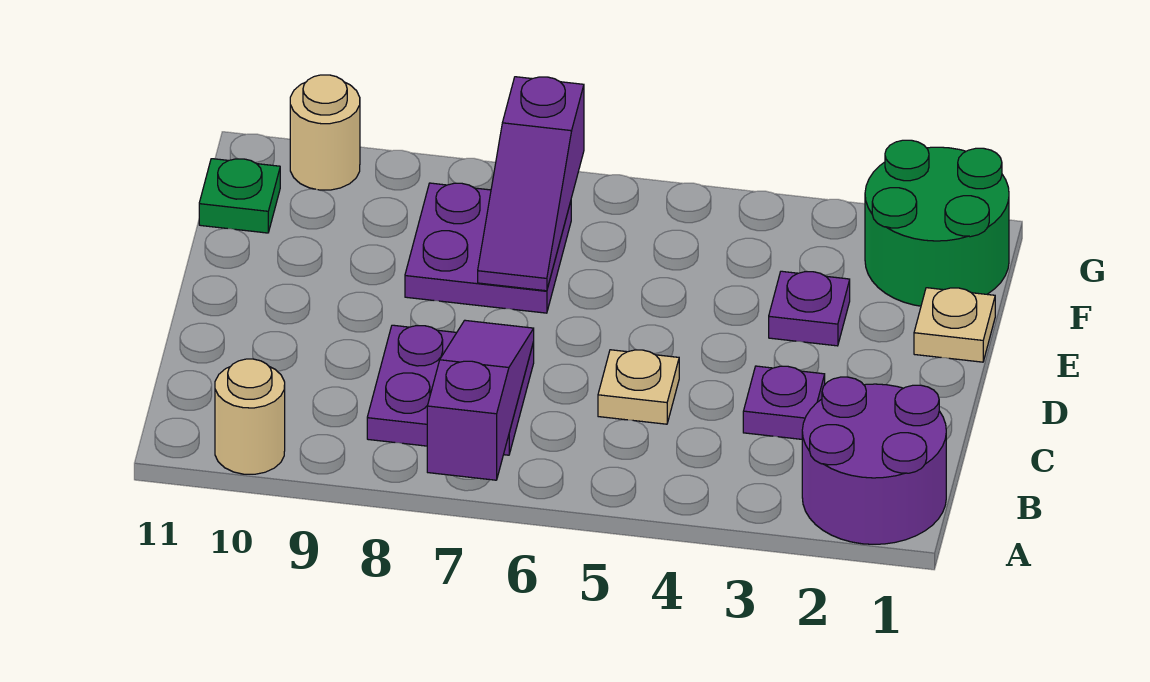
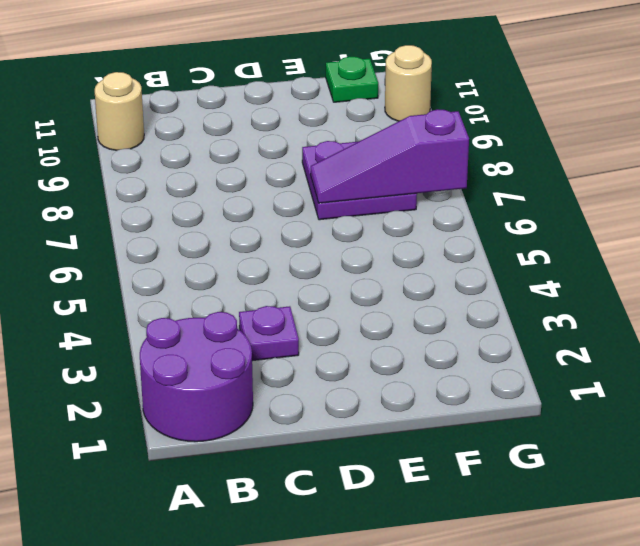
none -> purple plate B7:C8 level 1
none -> tan plate C5 level 1
none -> tan plate E1 level 1

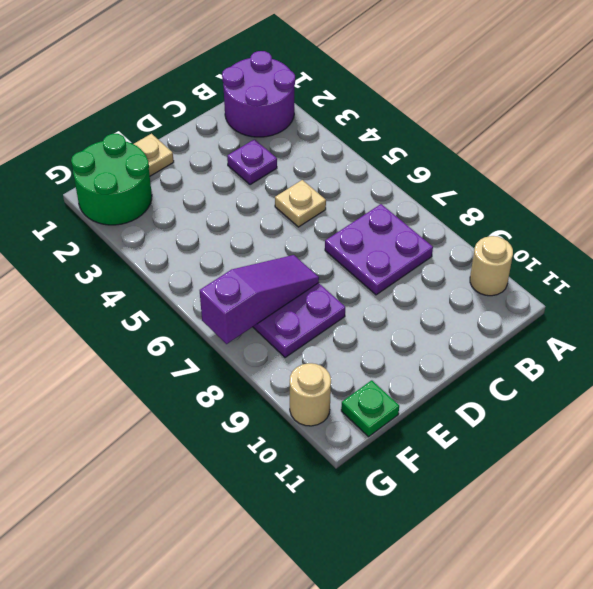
none -> purple plate E3 level 1
none -> purple slope A7:C7 level 2 top A

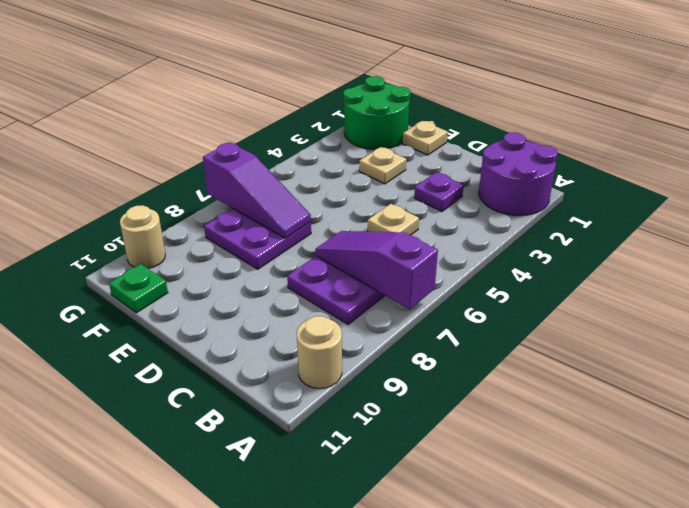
tan plate E3 level 1 -> purple plate E3 level 1

